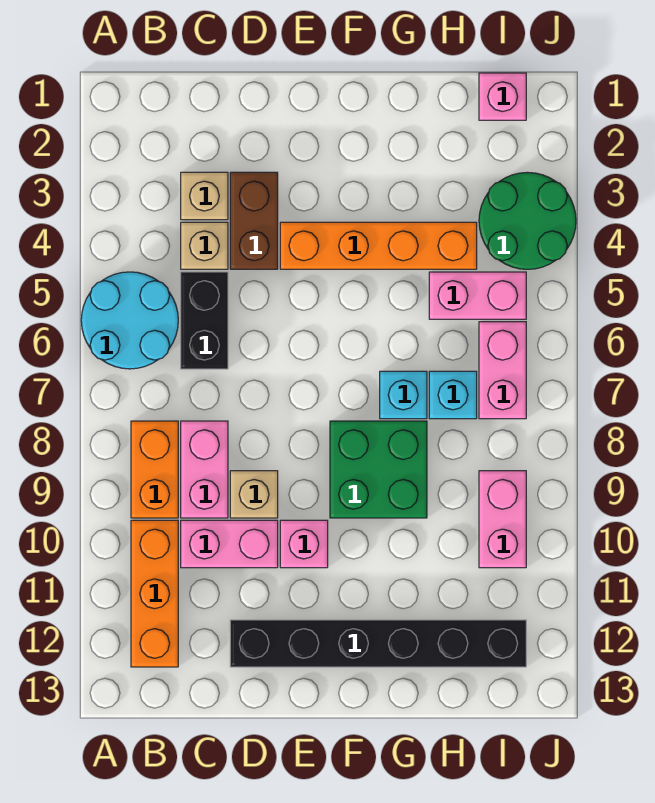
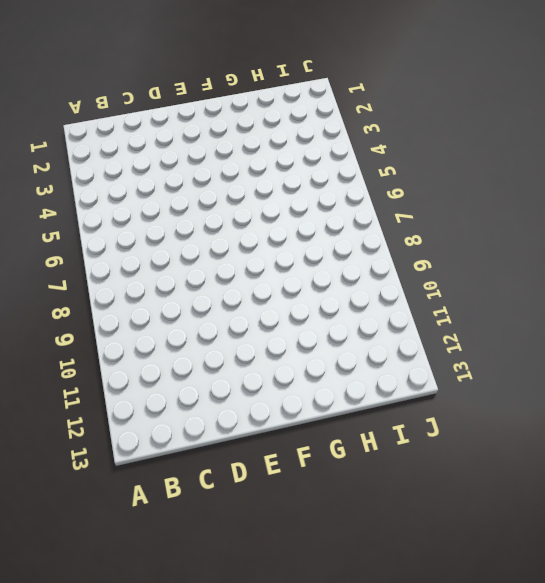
none -> cyan round brick A5:B6 level 1
none -> orange brick B8:B9 level 1
none -> orange brick B10:B12 level 1

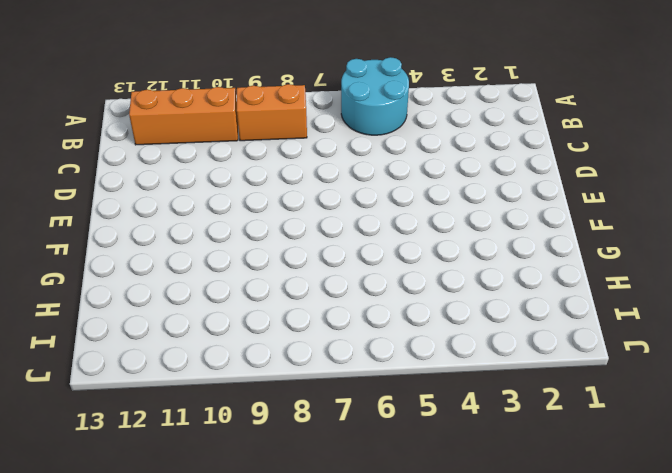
none -> tan brick C3 level 1
none -> tan brick C4 level 1
none -> black brick C5:C6 level 1

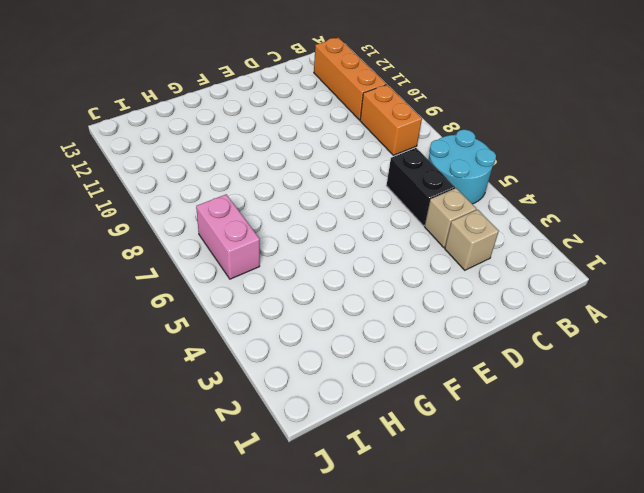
none -> pink brick C8:C9 level 1
none -> pink brick C10:D10 level 1
none -> brown brick D3:D4 level 1

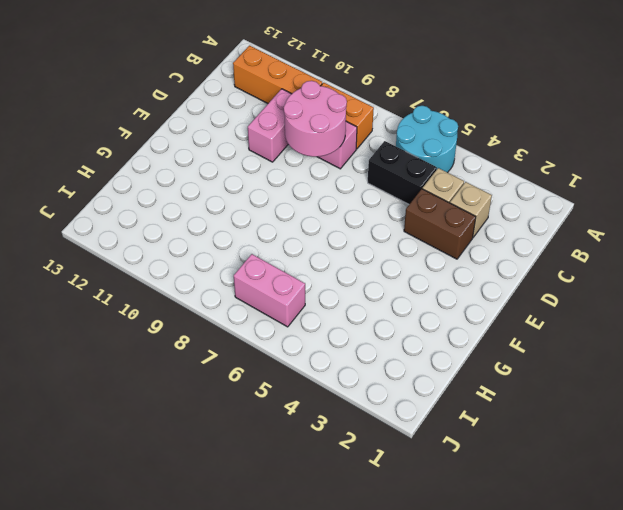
pink round brick C8:D9 level 2 -> none
none -> tan brick D9 level 1
none -> black brick D12:I12 level 1
none -> orange brick E4:H4 level 1

